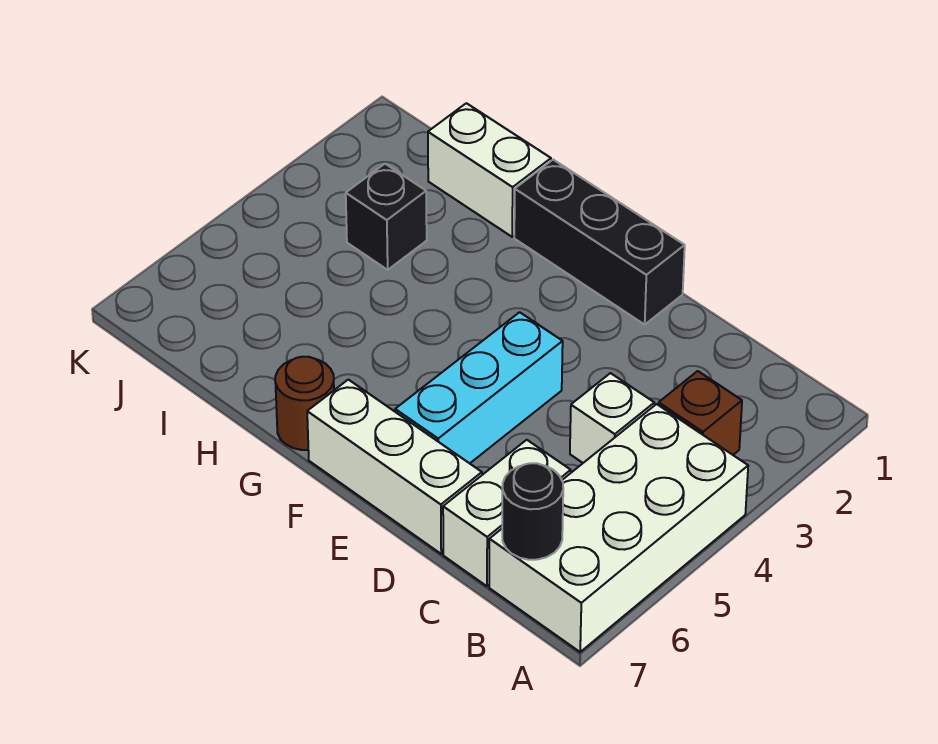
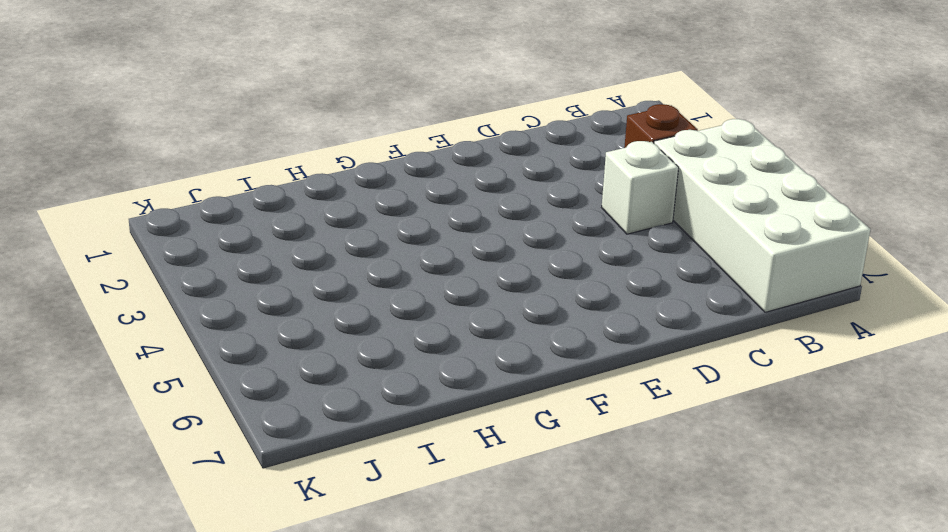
none -> white brick C6:C7 level 1
none -> white brick D7:F7 level 1

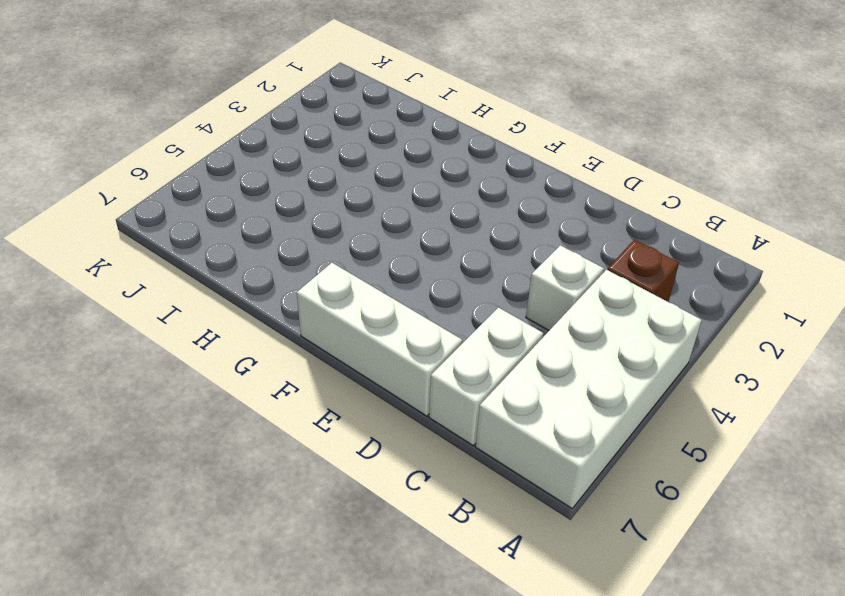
none -> black brick E1:G1 level 1
none -> cyan brick E4:E6 level 1

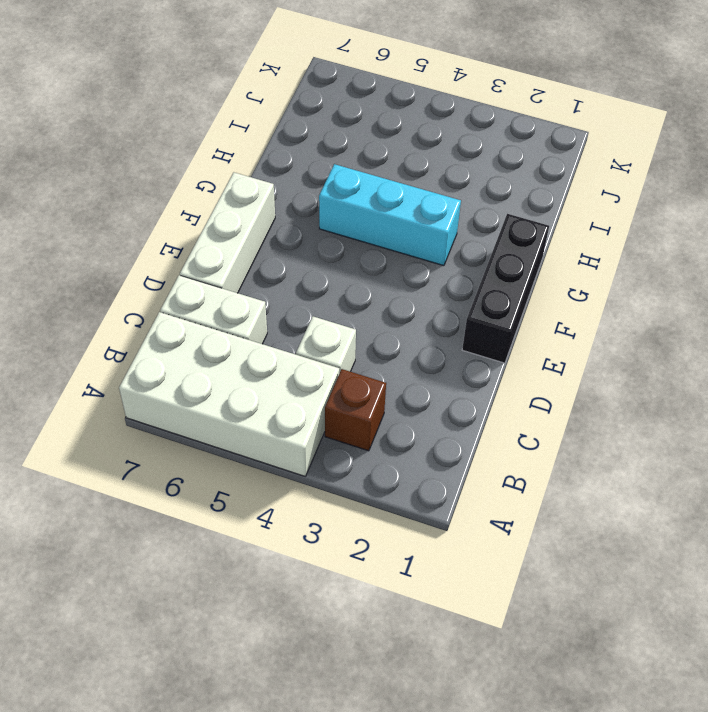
cyan brick G3:G5 level 1 -> cyan brick E4:E6 level 1
none -> brown round brick G7 level 1
none -> white brick H1:I1 level 1

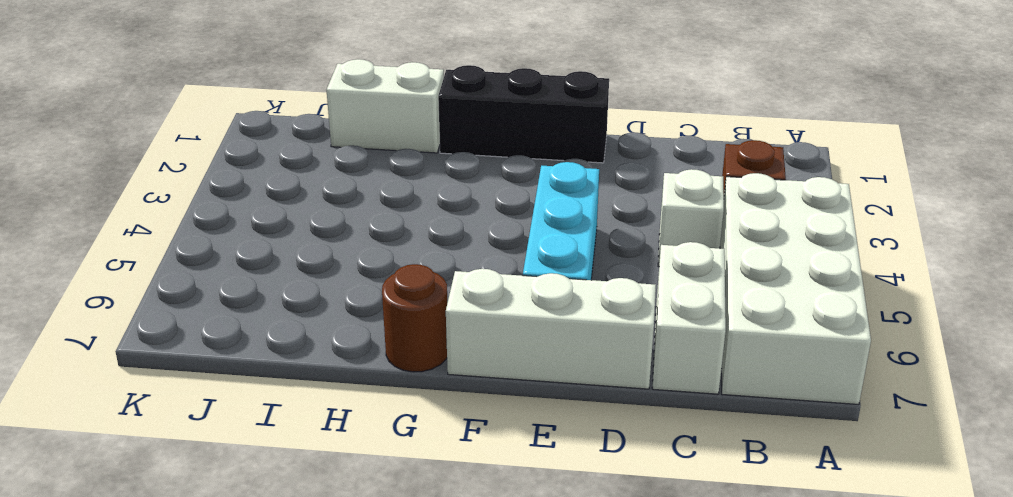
none -> black brick I3 level 1
none -> black round brick B7 level 2

